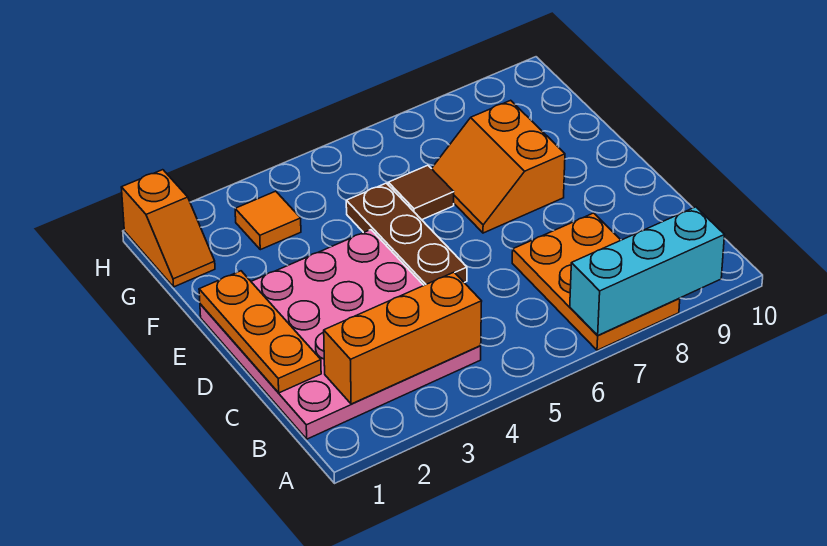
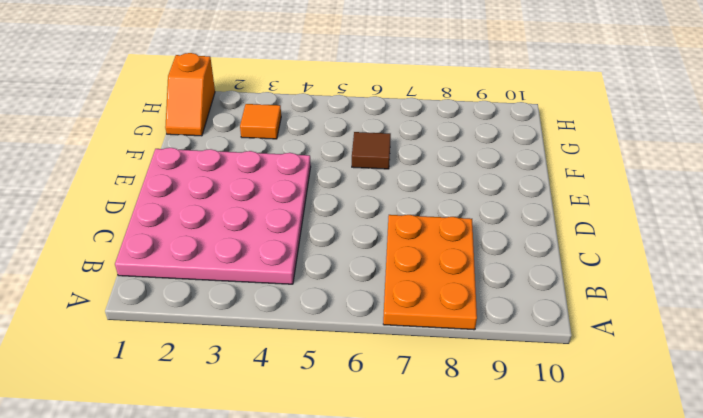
none -> brown plate D5:F5 level 1
none -> orange slope E7:F8 level 1 top 8

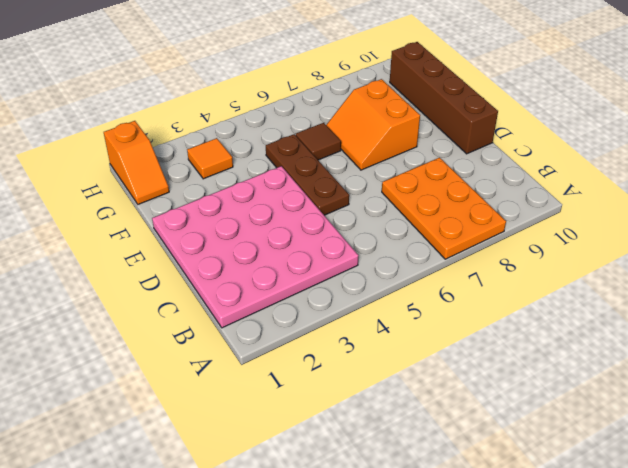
brown brick D10:G10 level 1 -> none
none -> cyan brick A7:A9 level 2
none -> orange brick B2:B4 level 2

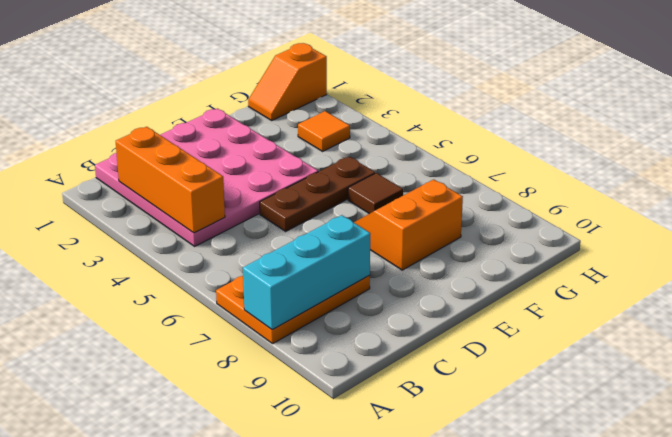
cyan brick A8:C8 level 2 -> cyan brick A7:A9 level 2
none -> orange plate C1:E1 level 2

